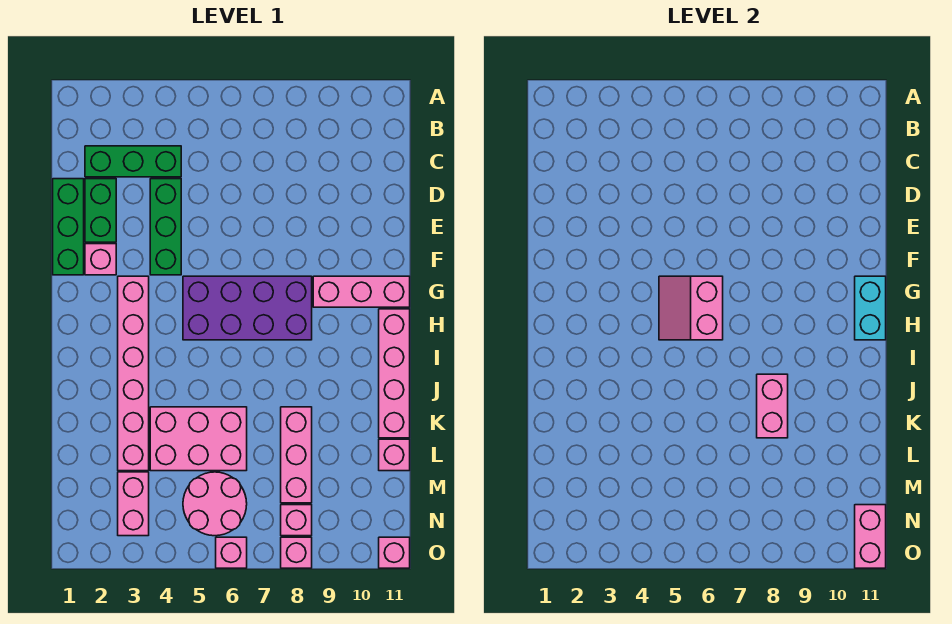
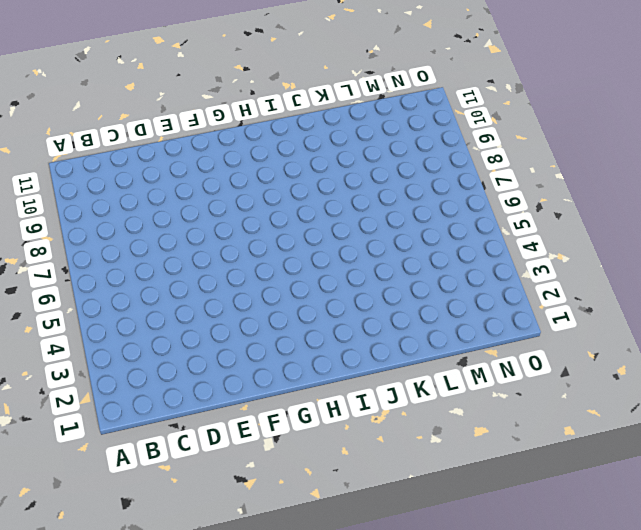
none -> green brick C2:C4 level 1
none -> green brick D1:F1 level 1
none -> green brick D2:E2 level 1

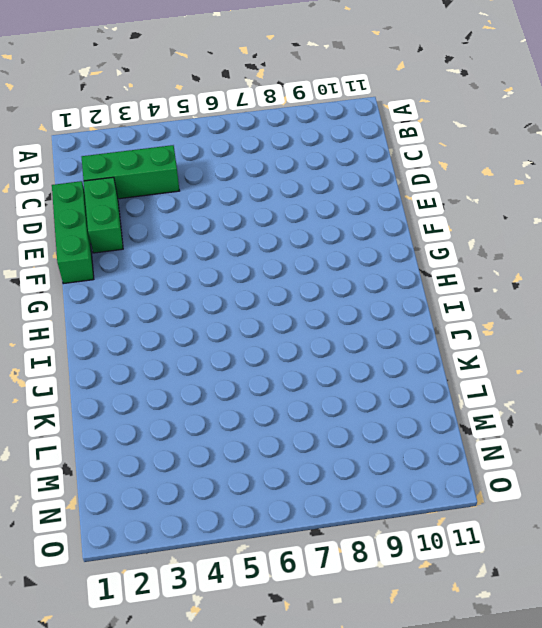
none -> green brick D4:F4 level 1
none -> pink brick F2 level 1
none -> pink brick G3:L3 level 1

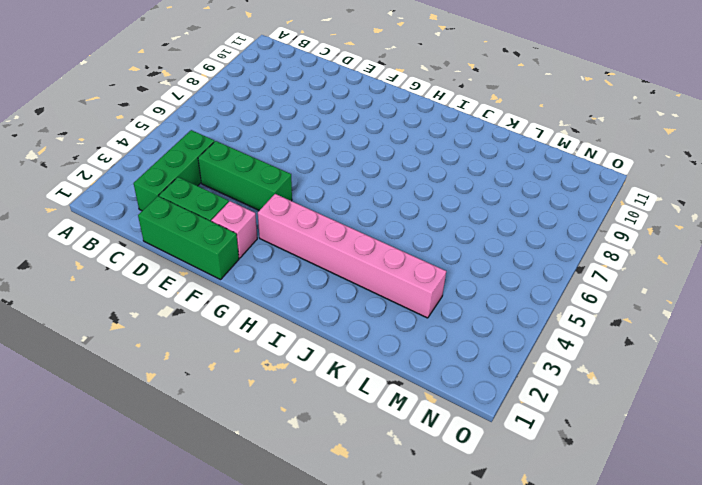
none -> purple brick G5:H8 level 1
none -> pink brick G9:G11 level 1
none -> pink brick H11:K11 level 1

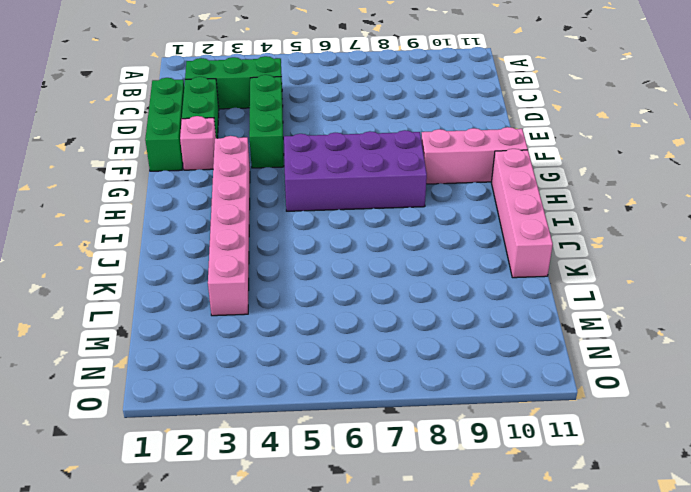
none -> pink brick K4:L6 level 1
none -> pink brick K8:M8 level 1
none -> pink brick L11 level 1

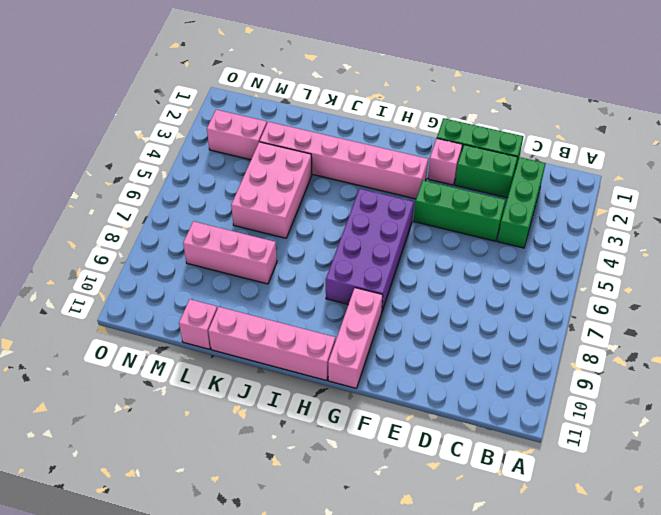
none -> pink round brick M5:N6 level 1
none -> pink brick N8 level 1
none -> pink brick O6 level 1

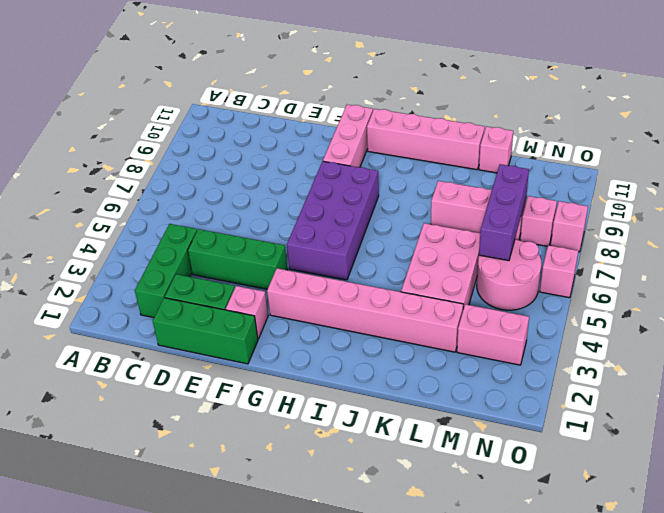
purple brick M6:M8 level 2 -> none
none -> pink brick O11 level 1
none -> pink slope G5:H6 level 2 top 6
none -> cyan brick G11:H11 level 2

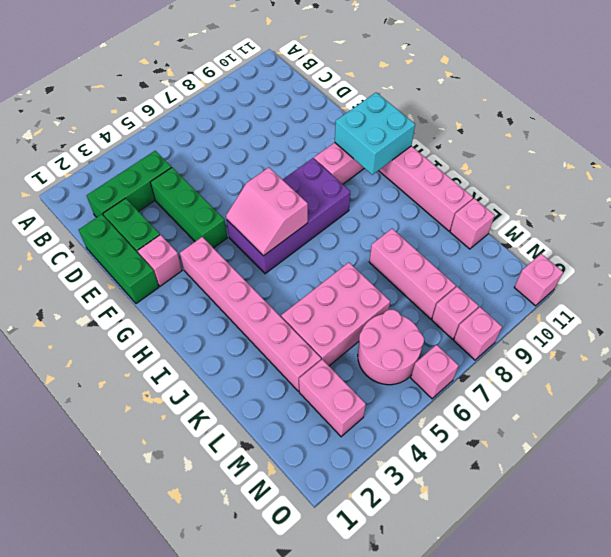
cyan brick G10:H11 level 2 -> cyan brick G11:H11 level 2
none -> pink brick J8:K8 level 2
none -> pink brick N11:O11 level 2

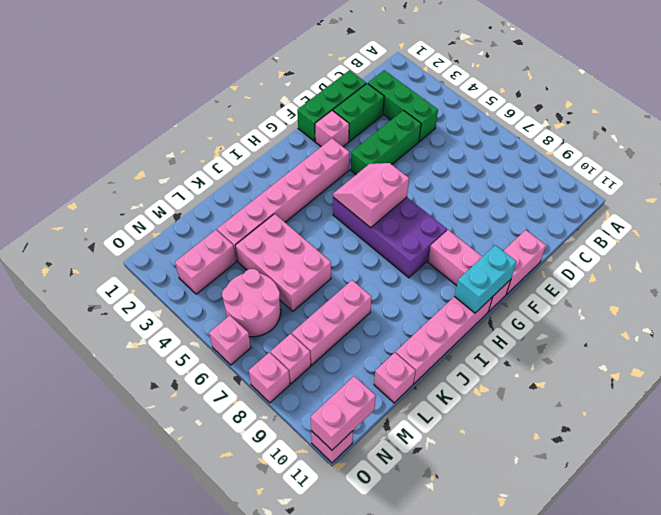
pink brick E11:F11 level 1 -> pink brick J8:K8 level 2

